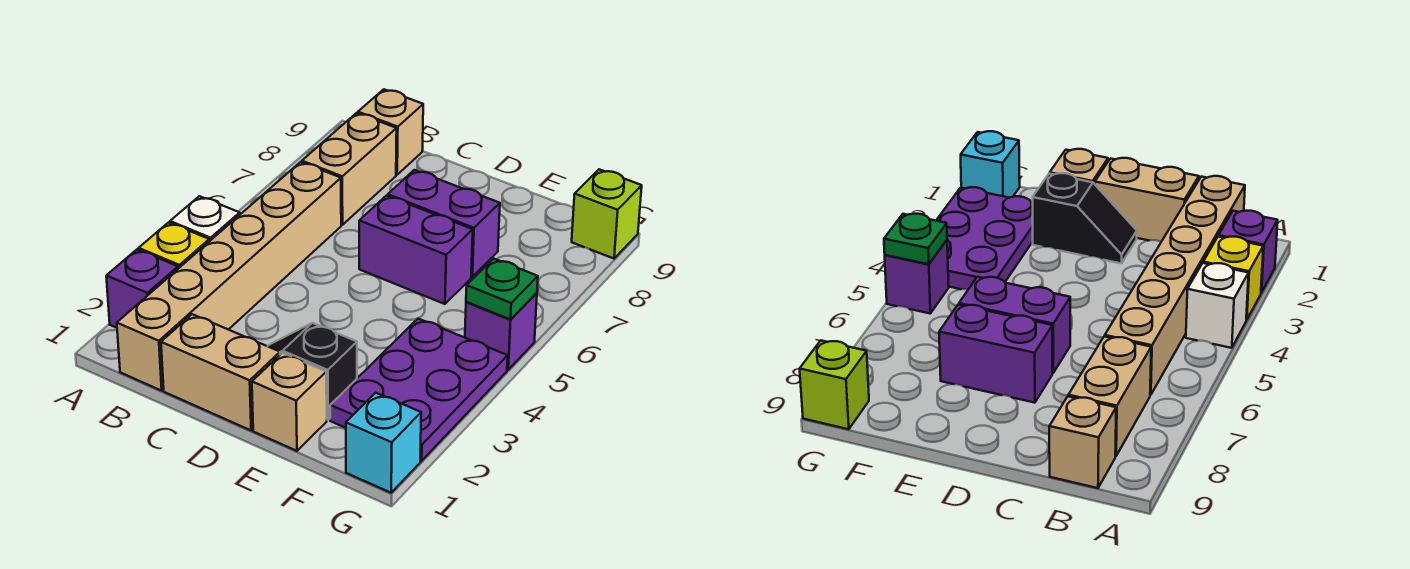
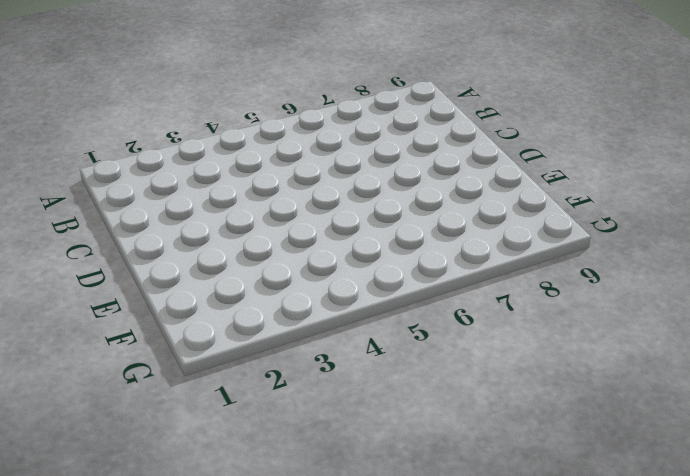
none -> purple brick A2 level 1
none -> yellow brick A3 level 1
none -> white brick A4 level 1

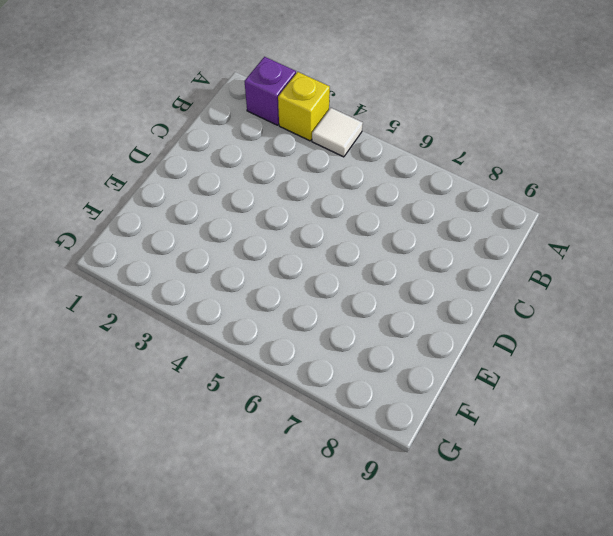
white tile A4 level 1 -> white brick A4 level 1
none -> tan brick B1:B6 level 1
none -> tan brick B7:B8 level 1
none -> tan brick B9 level 1

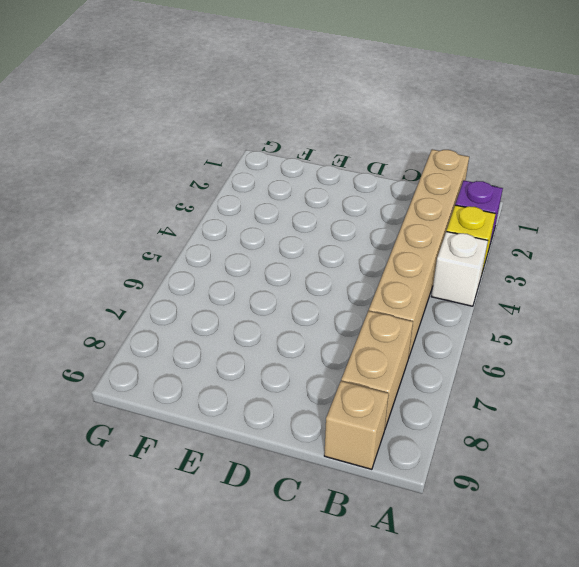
none -> tan brick C1:D1 level 1
none -> black slope D2:E2 level 1 top E
none -> purple brick D6:E6 level 1

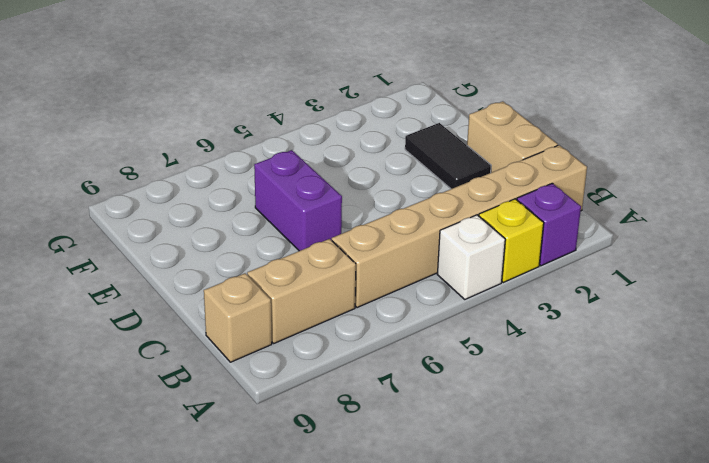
black tile D2:E2 level 1 -> black slope D2:E2 level 1 top E
none -> purple brick D7:E7 level 1
none -> tan brick E1 level 1
none -> purple plate F2:G4 level 1

